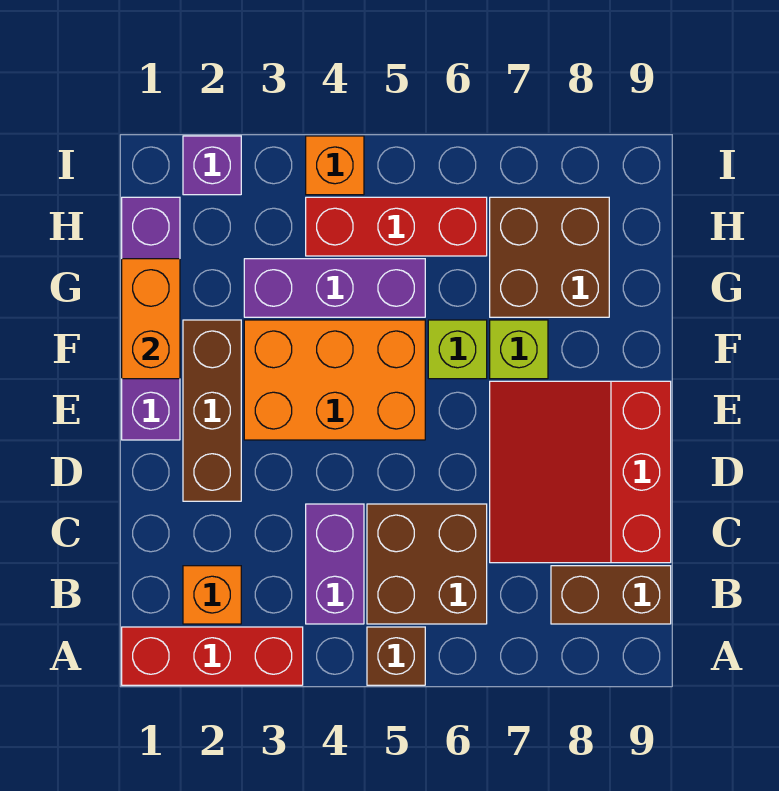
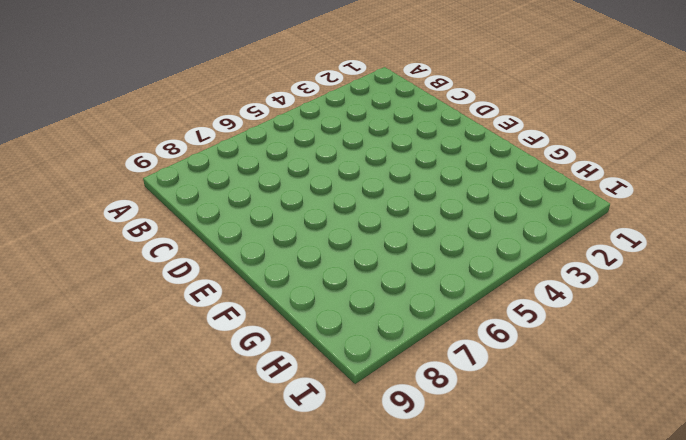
none -> red brick A1:A3 level 1
none -> brown brick A5 level 1
none -> orange brick B2 level 1

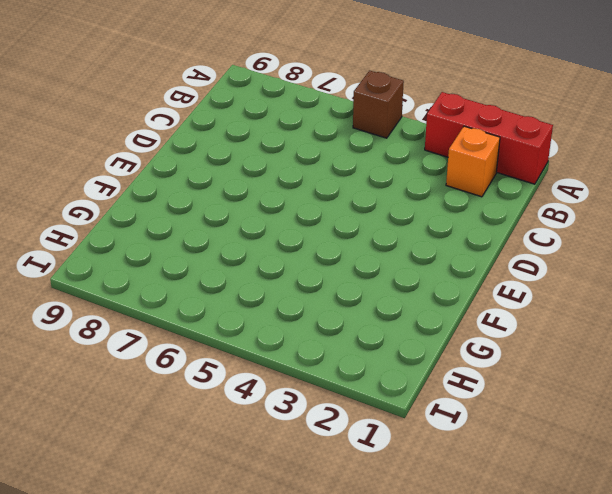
none -> purple brick B4:C4 level 1
none -> brown brick B5:C6 level 1
none -> brown brick B8:B9 level 1

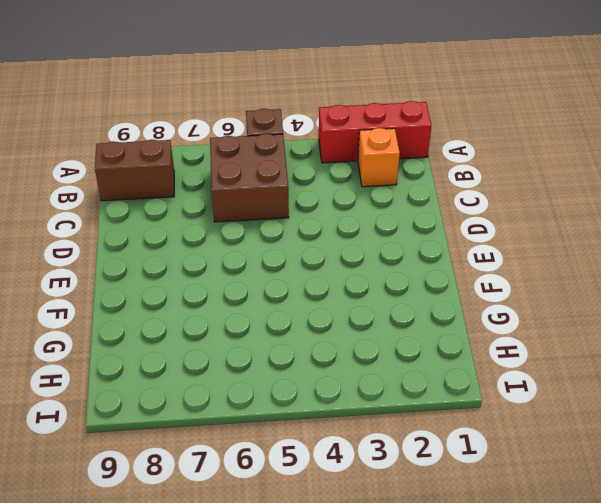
none -> purple brick B4:C4 level 1
none -> red slope C7:E9 level 1 top 9
none -> brown brick D2:F2 level 1

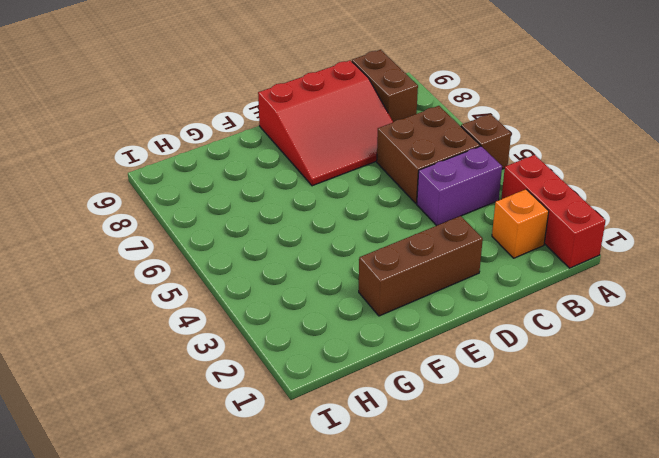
none -> purple brick E1:H1 level 1
none -> orange brick E3:F5 level 1
none -> lime brick F6 level 1

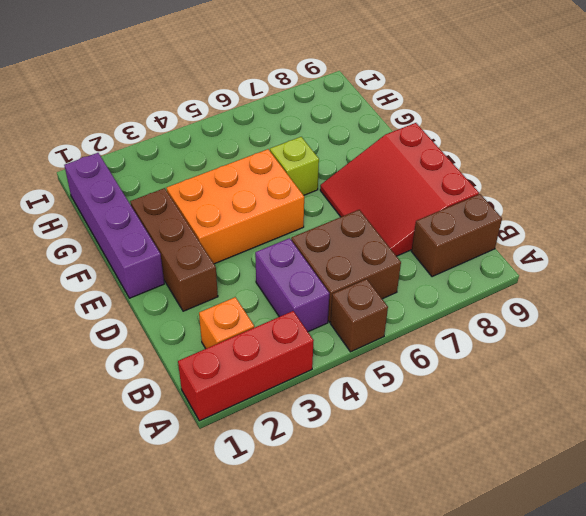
none -> lime brick F7 level 1
none -> purple brick G3:G5 level 1
none -> brown brick G7:H8 level 1

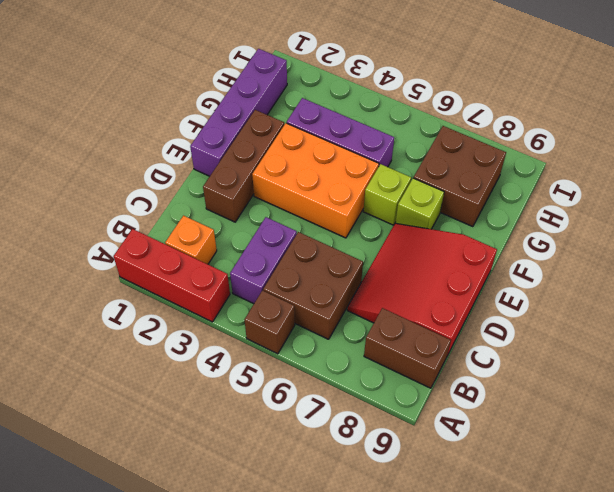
none -> red brick H4:H6 level 1
none -> purple brick I2 level 1
none -> orange brick I4 level 1

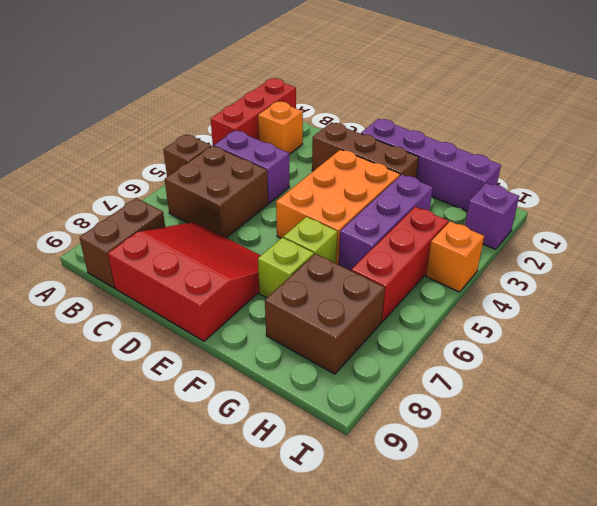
none -> orange brick F1:G1 level 2

